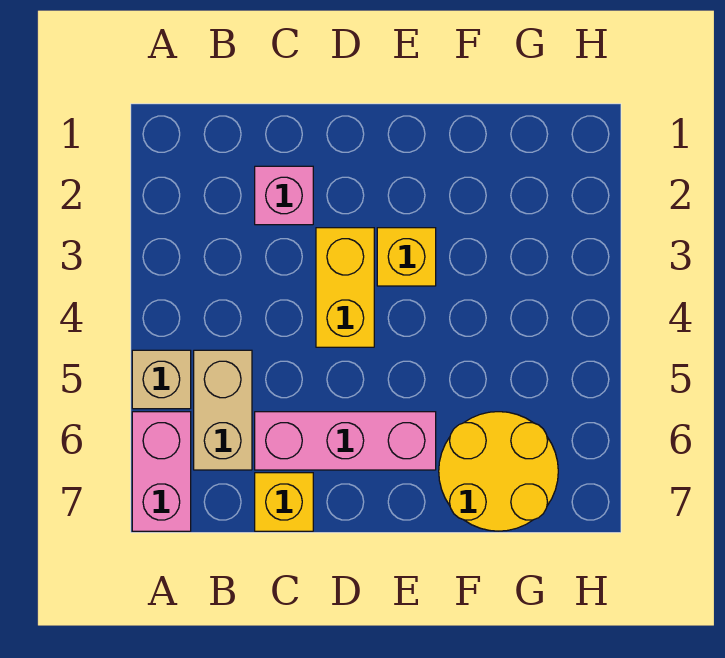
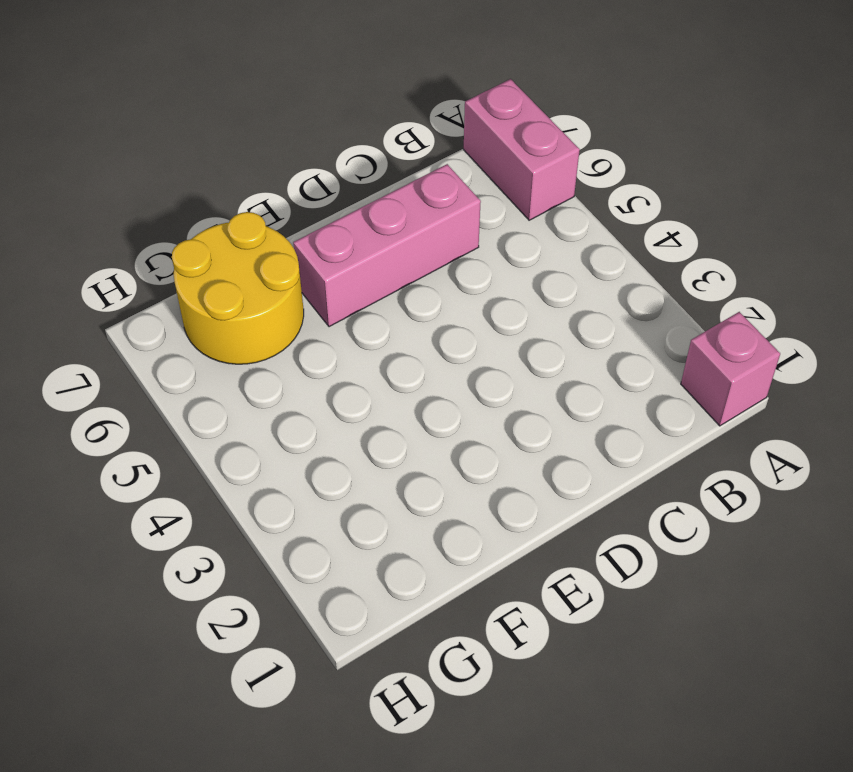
pink brick A1 level 1 -> pink brick C2 level 1
none -> tan brick A5 level 1
none -> tan brick B5:B6 level 1

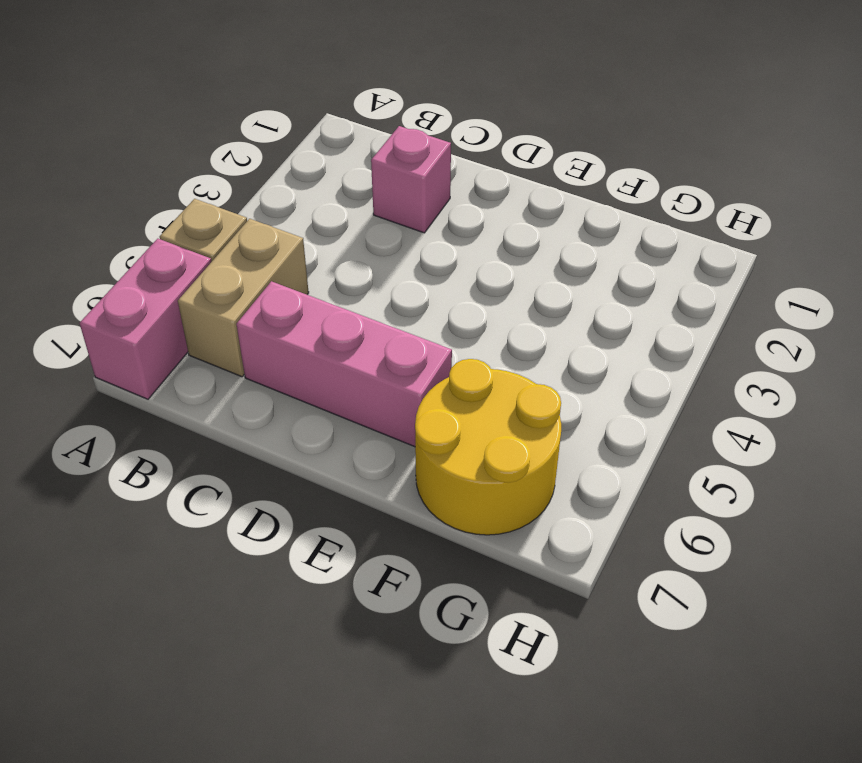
none -> yellow brick C7 level 1
none -> yellow brick D3:D4 level 1

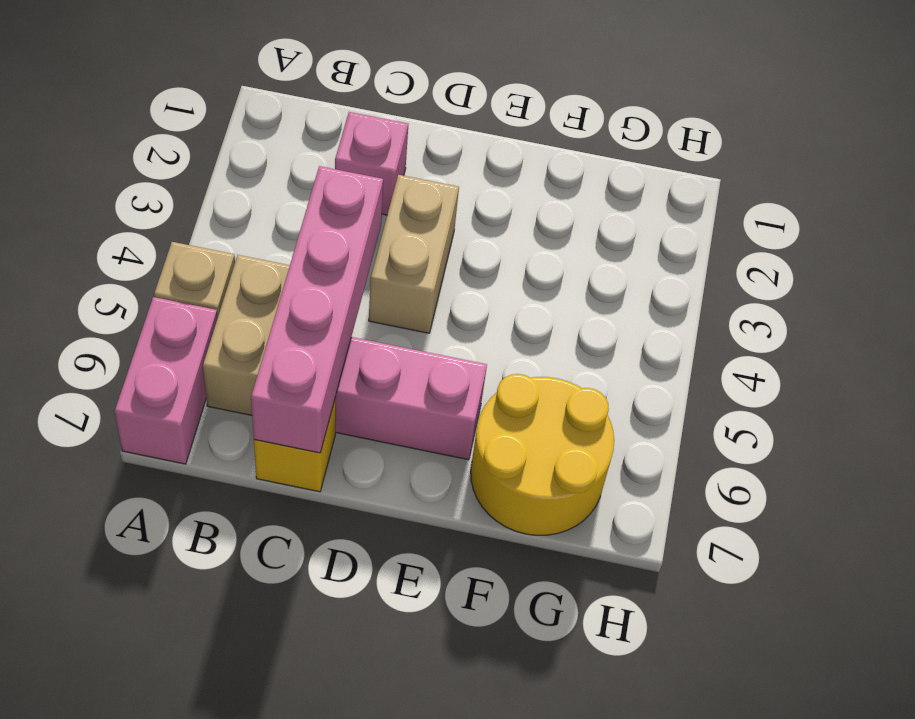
pink brick C4:C7 level 2 -> none
tan brick D3:D4 level 1 -> yellow brick D3:D4 level 1
none -> yellow brick E3 level 1

